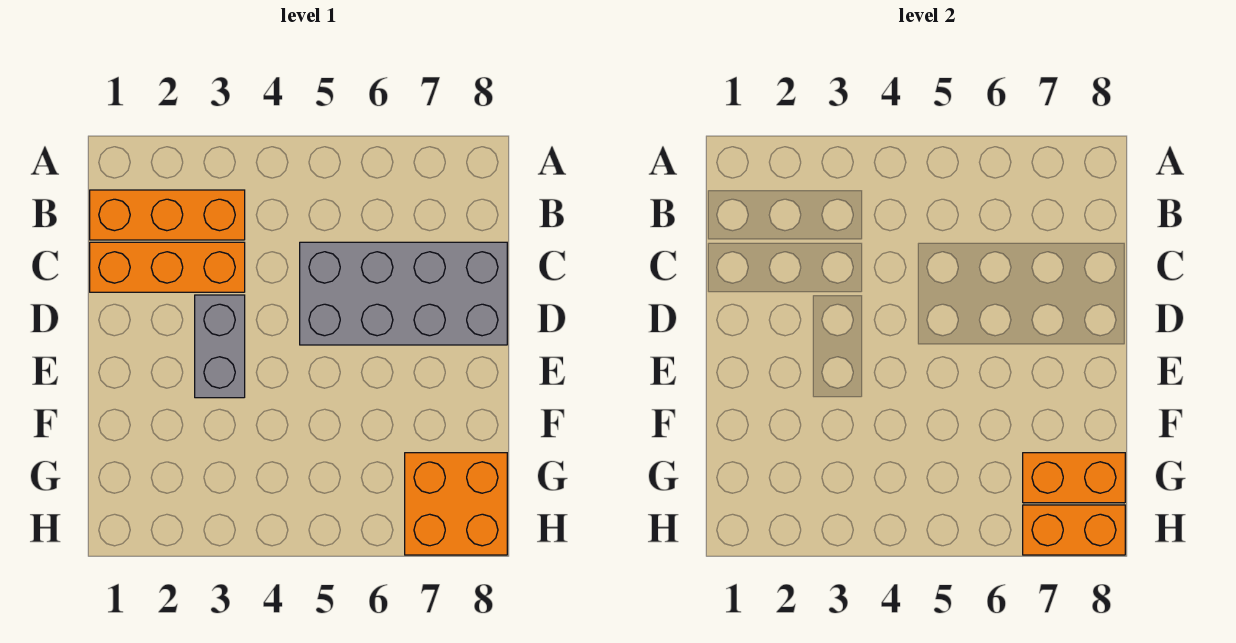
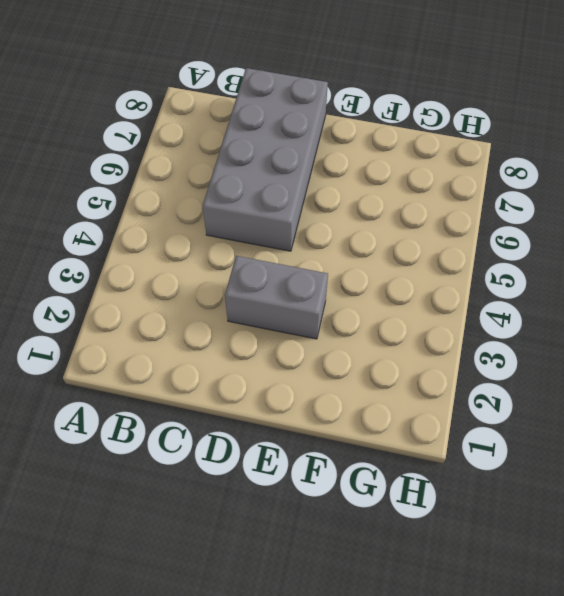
none -> orange brick B1:B3 level 1
none -> orange brick C1:C3 level 1

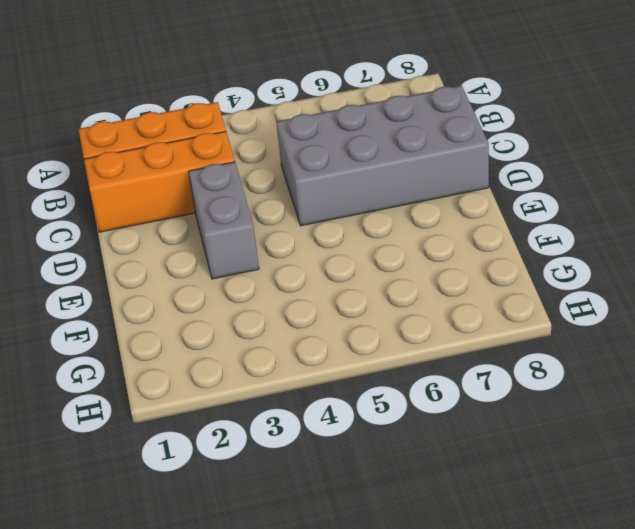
none -> orange brick G7:H8 level 1
none -> orange brick G7:G8 level 2

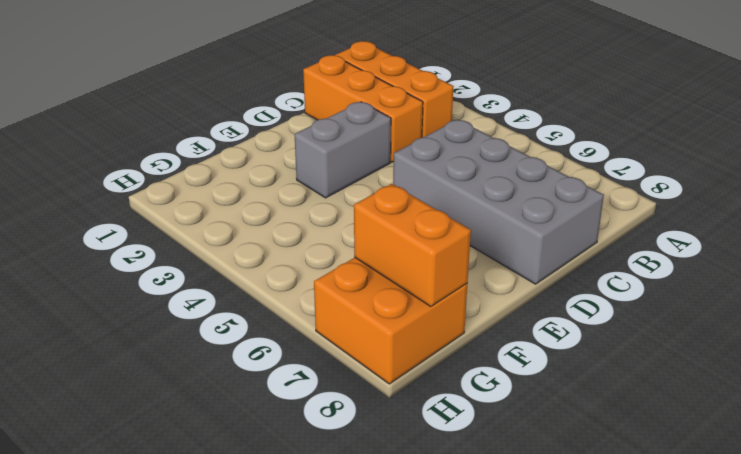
none -> orange brick H7:H8 level 2

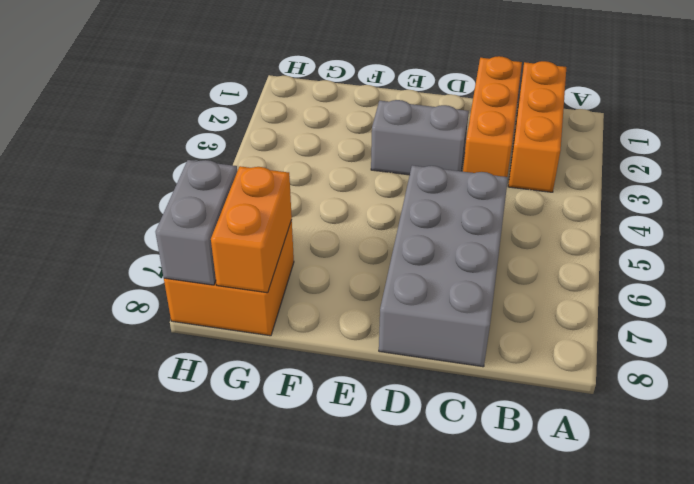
grey brick H7:H8 level 2 -> orange brick H7:H8 level 2

